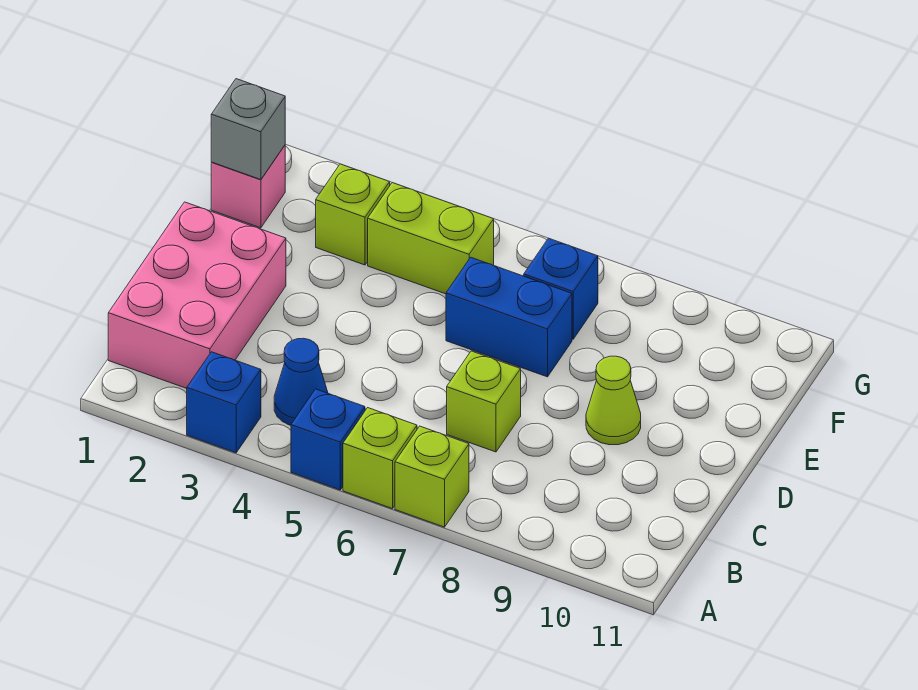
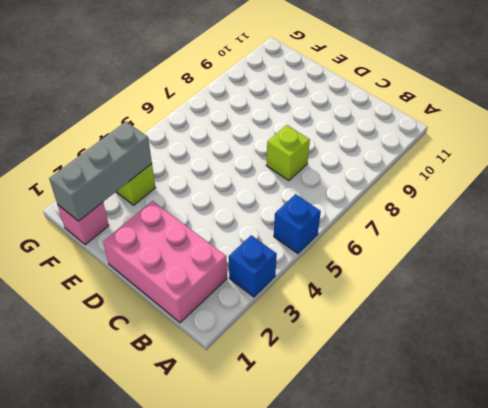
grey brick F1:F3 level 2 -> grey brick F1 level 2
none -> lime brick A6 level 1
none -> lime brick A7 level 1
none -> blue cone B4 level 1

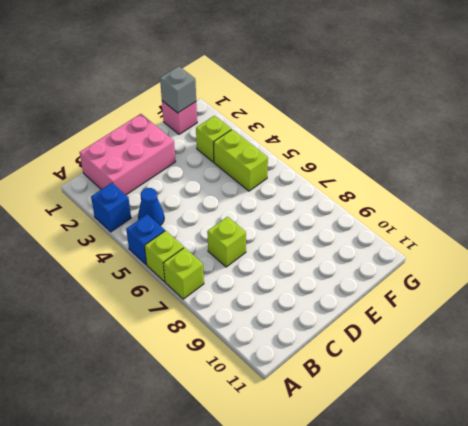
none -> lime cone D9 level 1
none -> blue brick E6:E7 level 1
none -> blue brick F7 level 1

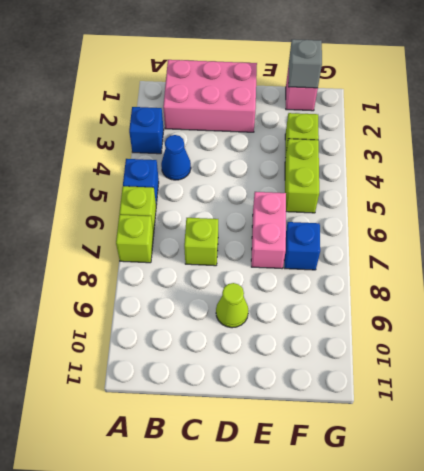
pink brick E6:E7 level 1 -> blue brick E6:E7 level 1

